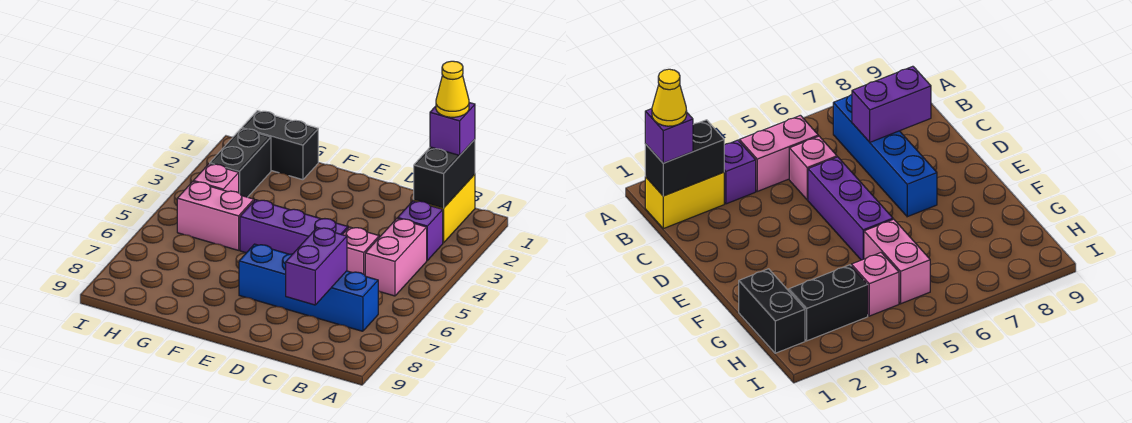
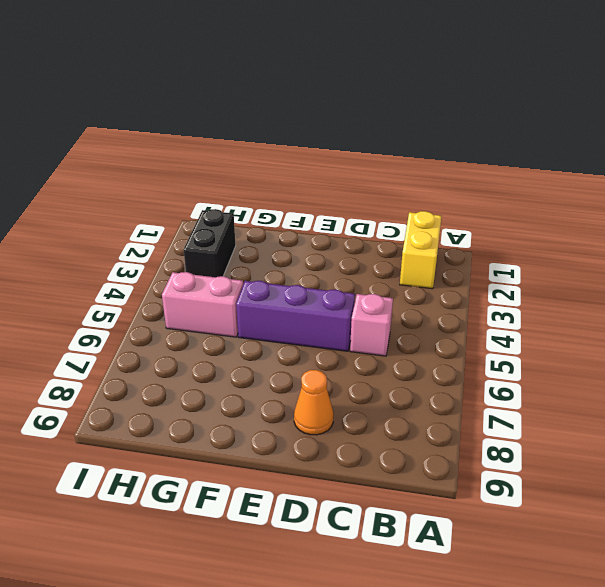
orange cone D8 level 1 -> none
none -> purple brick B3 level 1
none -> pink brick B4:B5 level 1
none -> blue brick B7:E7 level 1

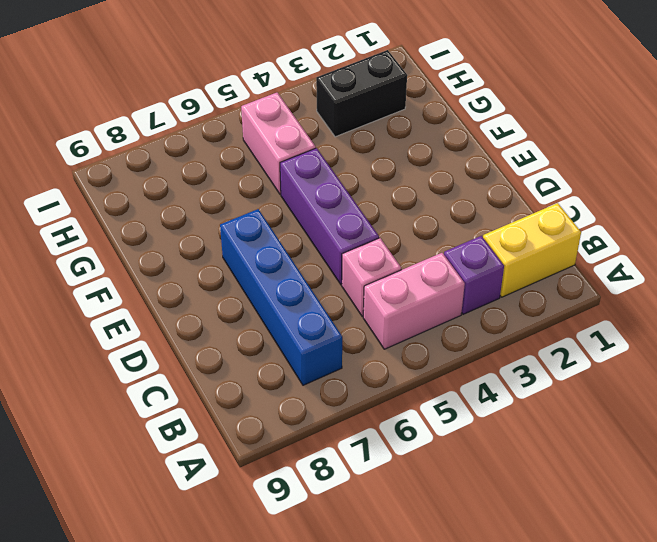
none -> black brick G1:H1 level 1
none -> pink brick H4 level 1
none -> black brick B1:B2 level 2

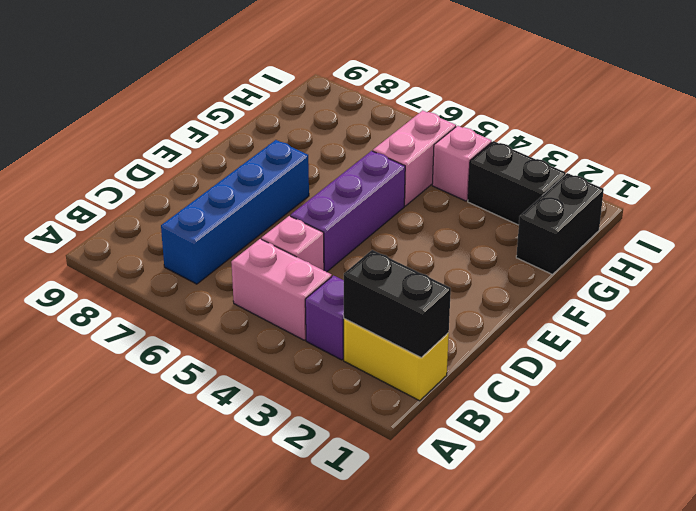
none -> purple brick C7:C8 level 2
none -> purple brick B1 level 3
none -> yellow cone B1 level 4

